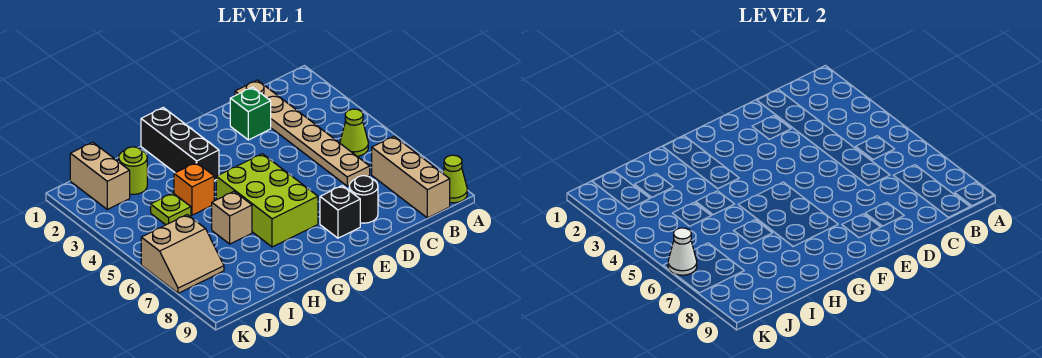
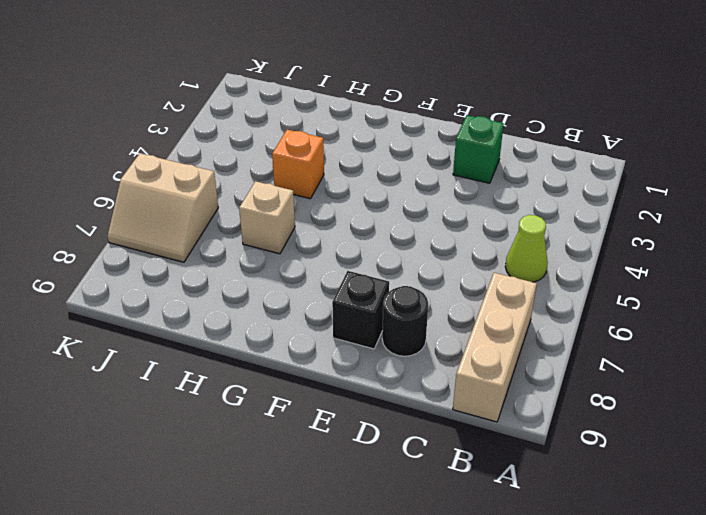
none -> lime cone A9 level 1
none -> tan plate C1:C6 level 1
none -> lime brick F5:G7 level 1

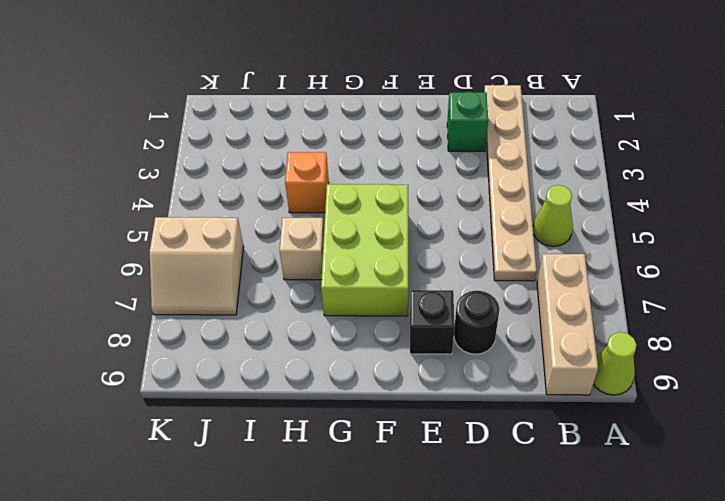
none -> black brick G1:G3 level 1
none -> lime round brick I2 level 1
none -> lime plate I4 level 1

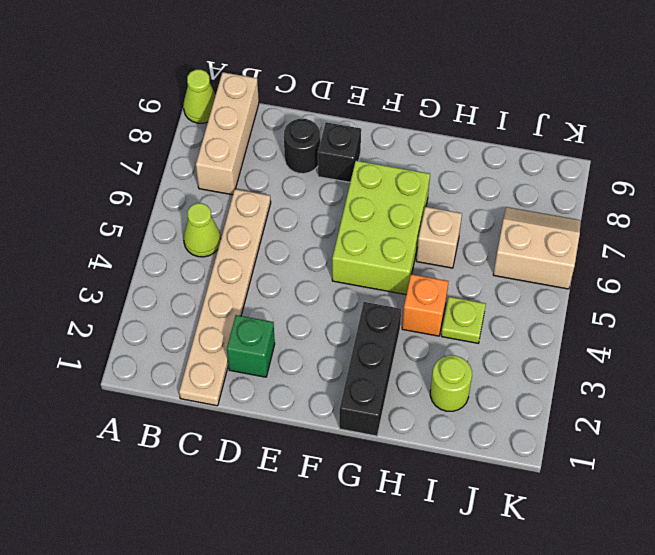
none -> tan brick J1:J2 level 1
none -> white cone K6 level 2

